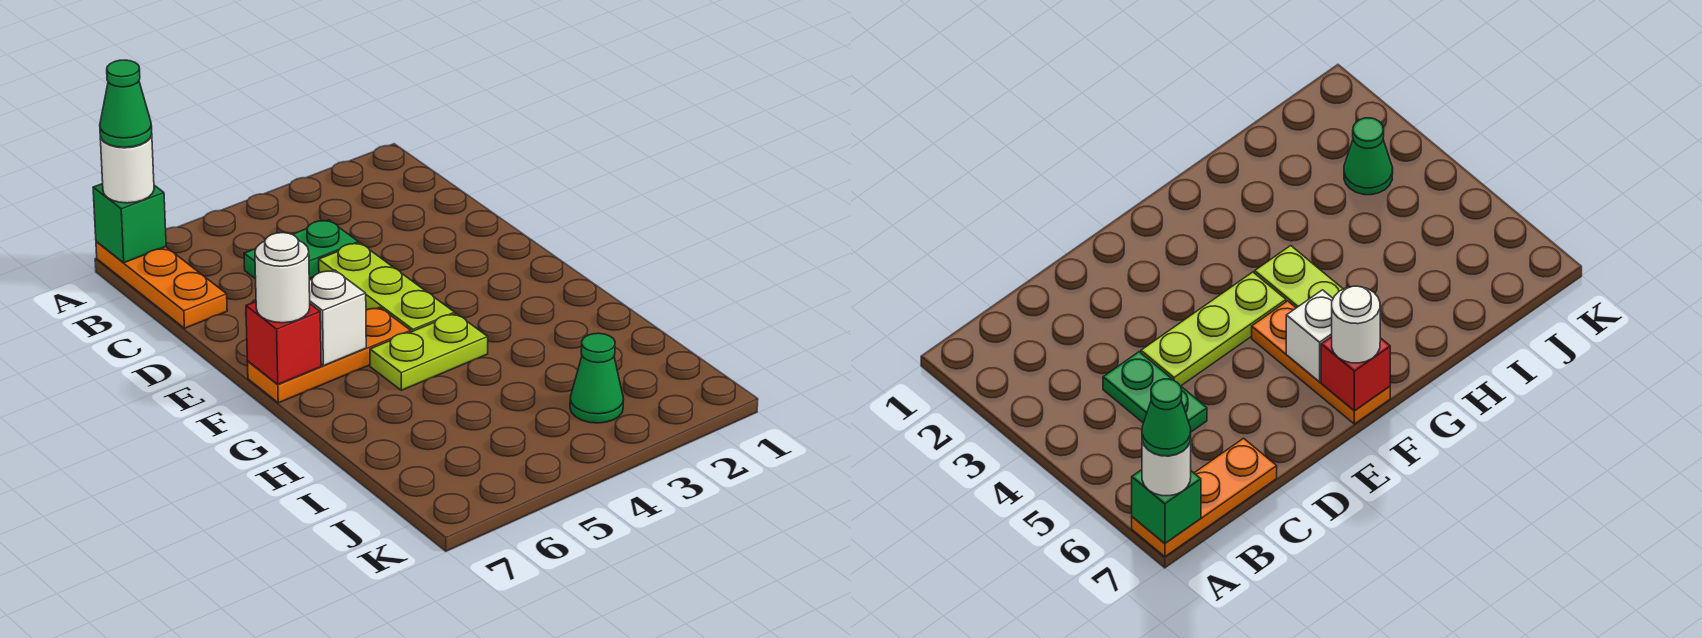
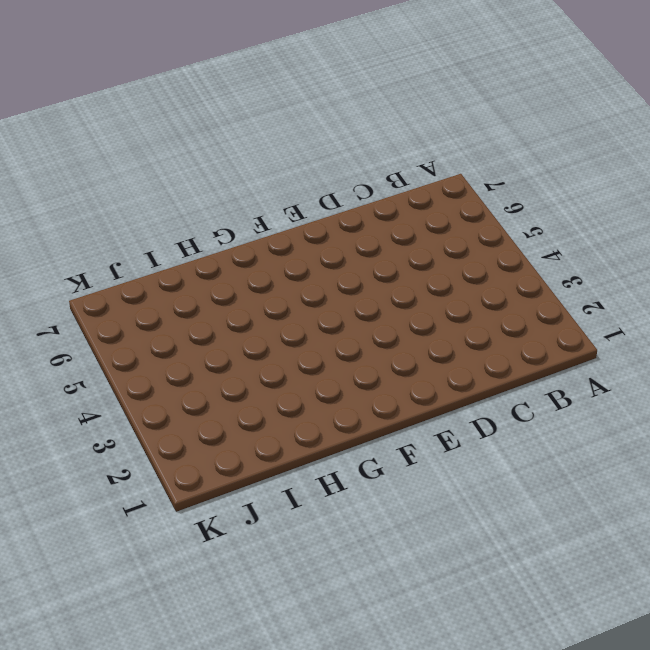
none -> orange plate A7:C7 level 1
none -> green plate C4:C5 level 1
none -> lime plate D4:F4 level 1

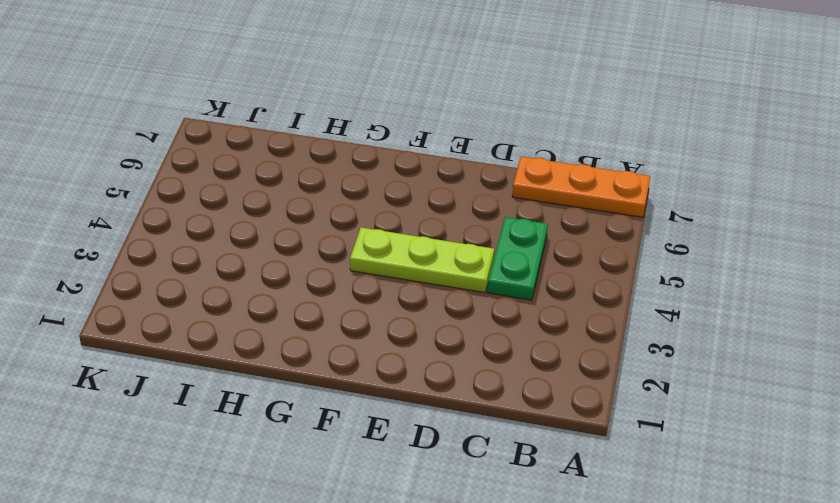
none -> orange plate F5:F7 level 1
none -> lime plate G4:G5 level 1
none -> green cone J3 level 1

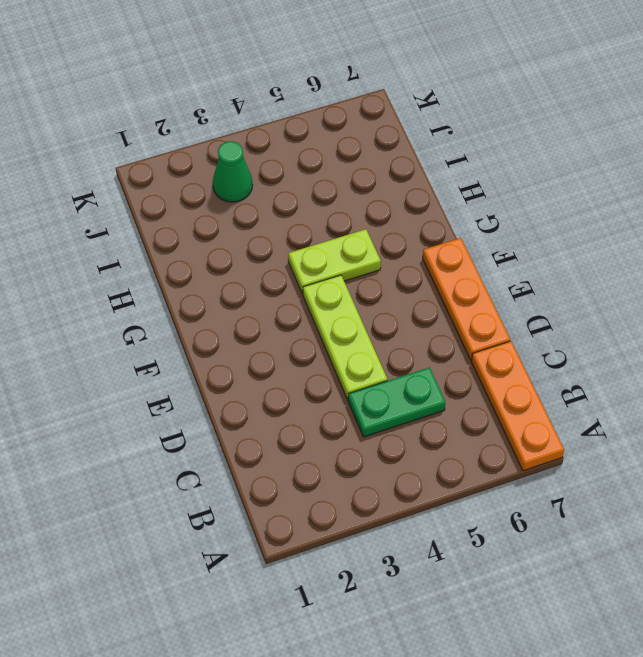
orange plate D7:F7 level 1 -> orange plate F5:F7 level 1
none -> green brick A7 level 2
none -> white brick F6 level 2
none -> red brick F7 level 2

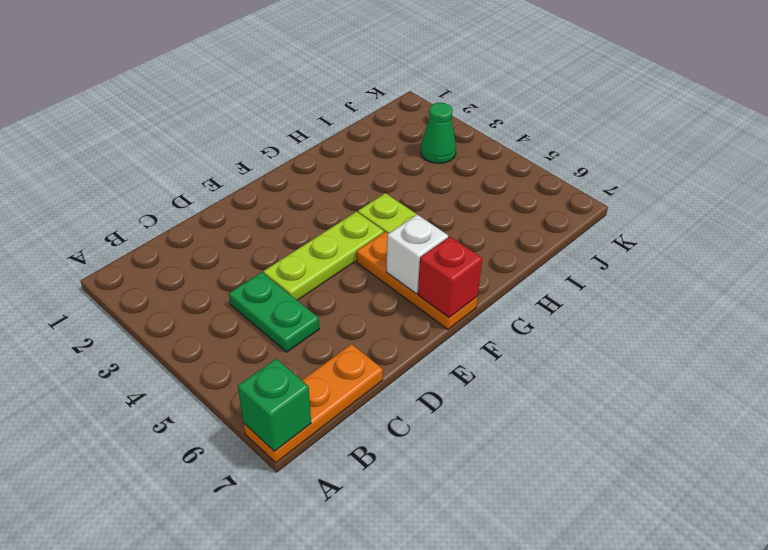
none -> white round brick A7 level 3
none -> white round brick F7 level 3
none -> green cone A7 level 4

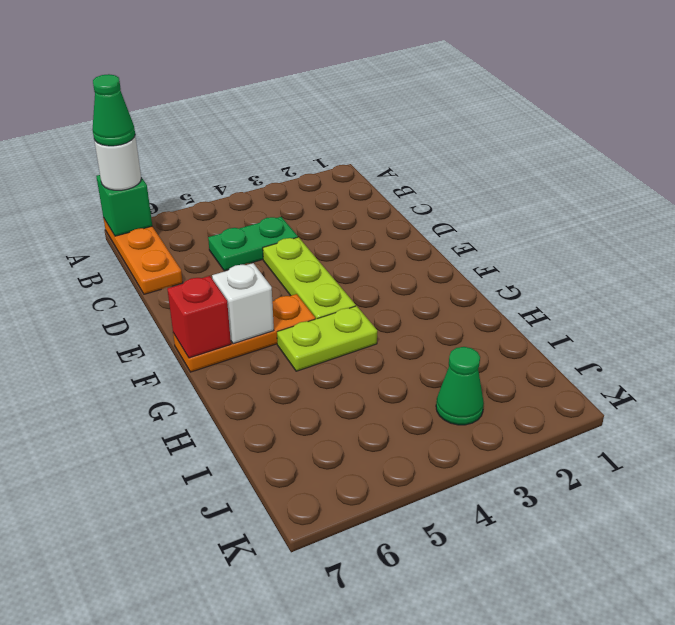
none -> white round brick F7 level 3

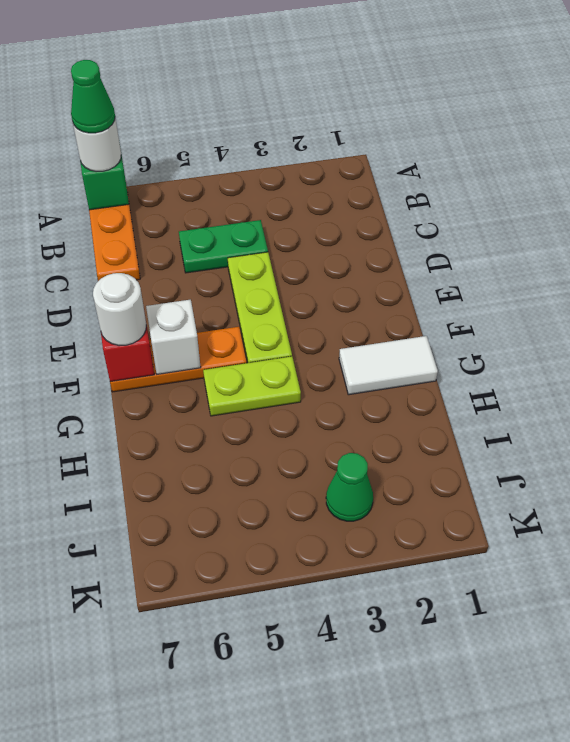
white tile G1:G2 level 1 -> none

